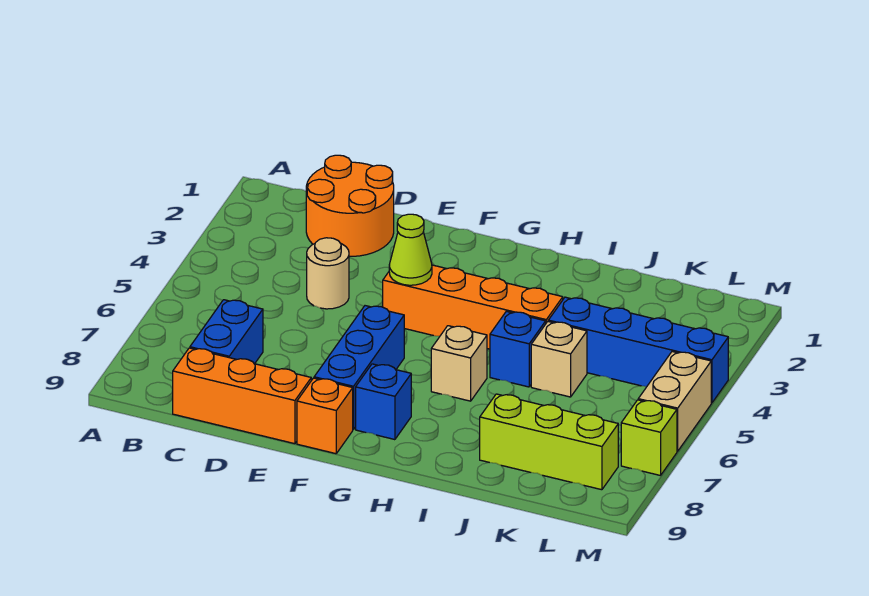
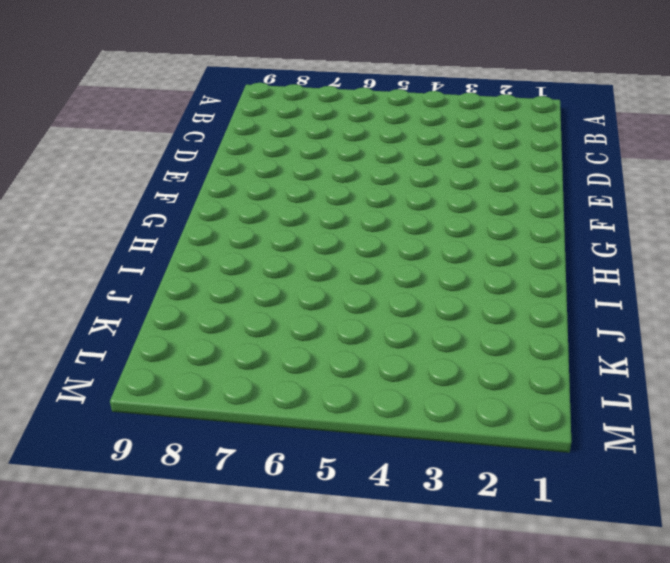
none -> orange round brick C1:D2 level 1
none -> blue brick C7:C8 level 1
none -> orange brick C9:E9 level 1

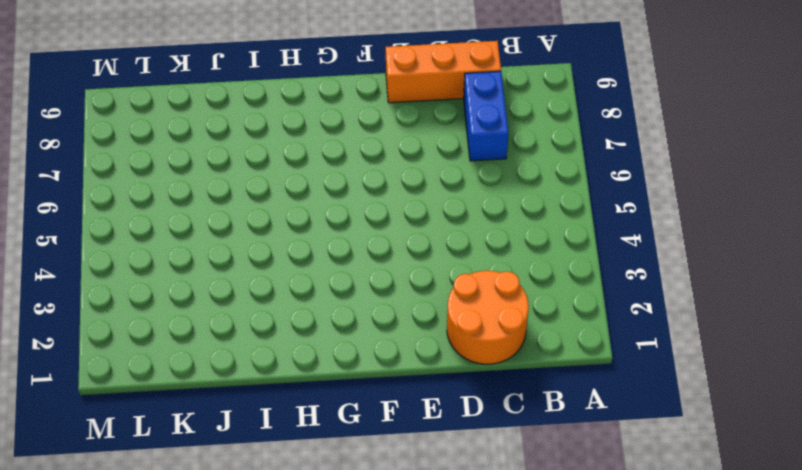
none -> tan round brick D4 level 1
none -> orange brick F4:I4 level 1
none -> blue brick F6:F8 level 1

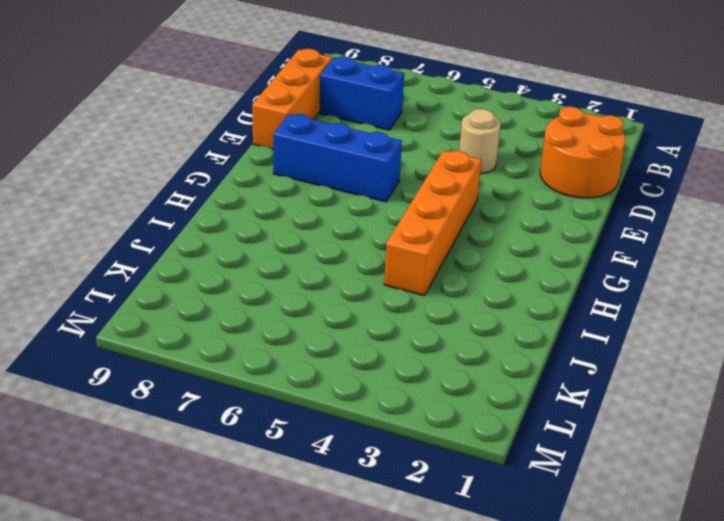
none -> orange brick F9 level 1
none -> blue brick G8 level 1
none -> tan brick H6 level 1

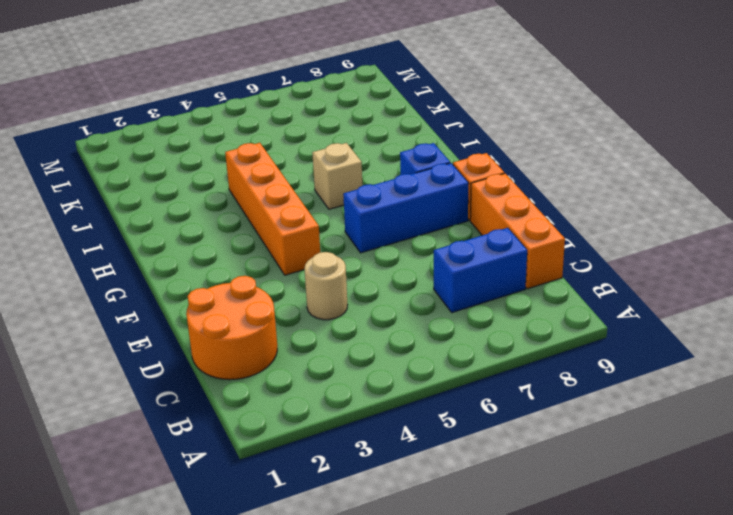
none -> blue brick I5 level 1
none -> blue brick J4:M4 level 1
none -> tan brick J5 level 1

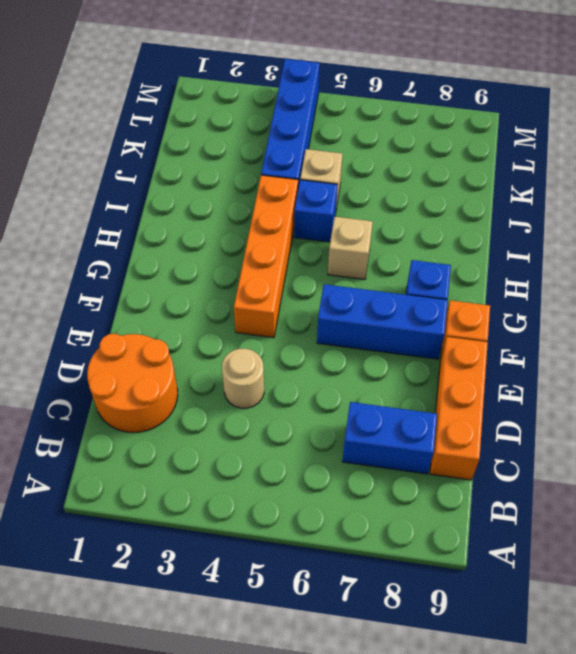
none -> lime brick J8:L8 level 1
none -> tan brick M5:M6 level 1
none -> lime brick M7 level 1

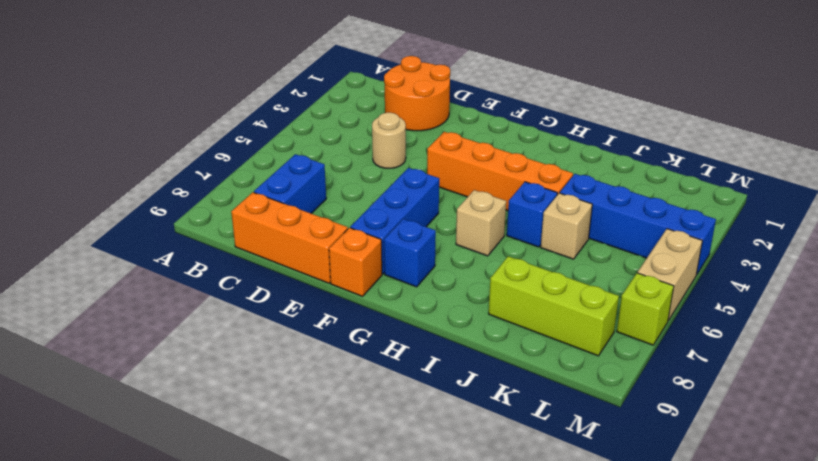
none -> lime cone F4 level 2

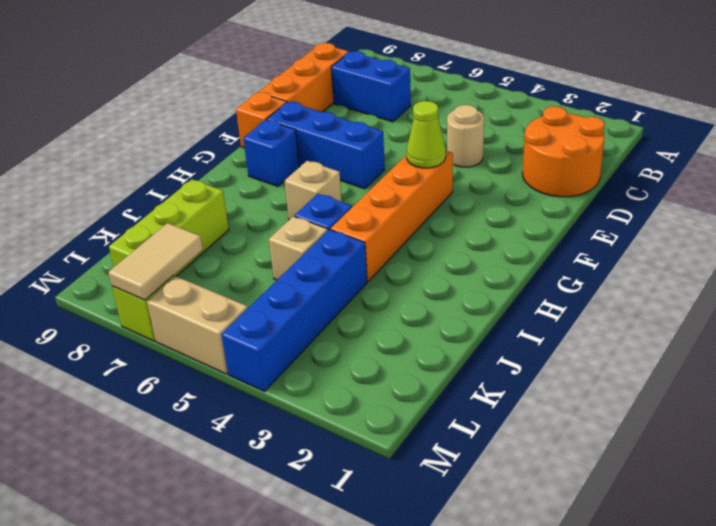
tan tile L7:M7 level 2 -> none

